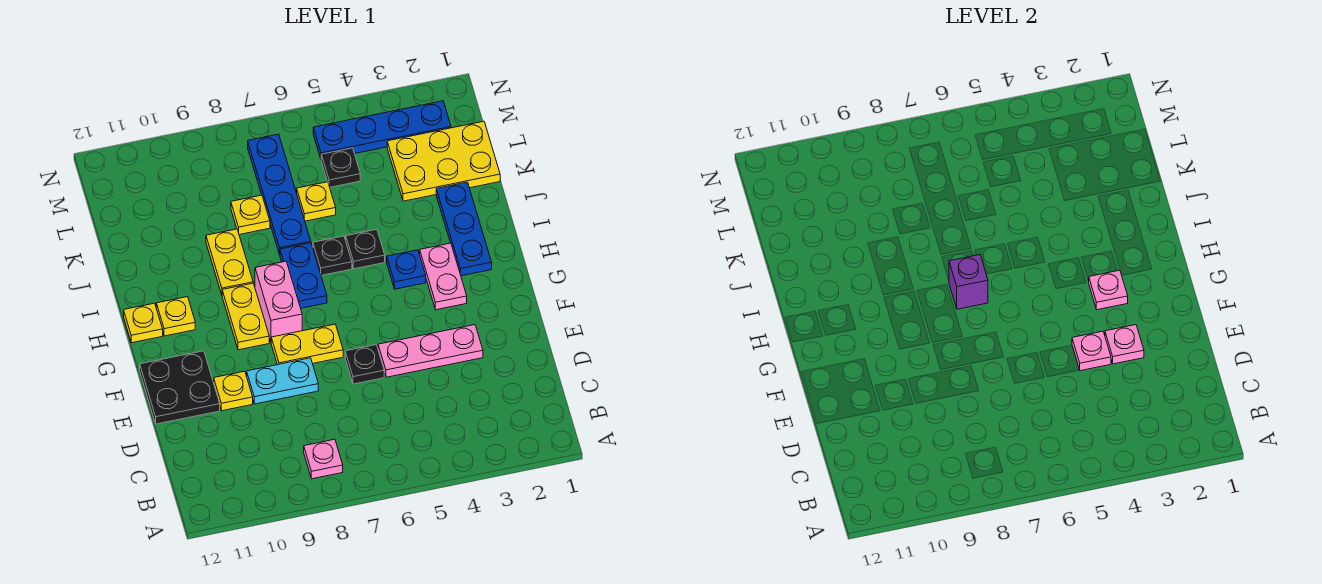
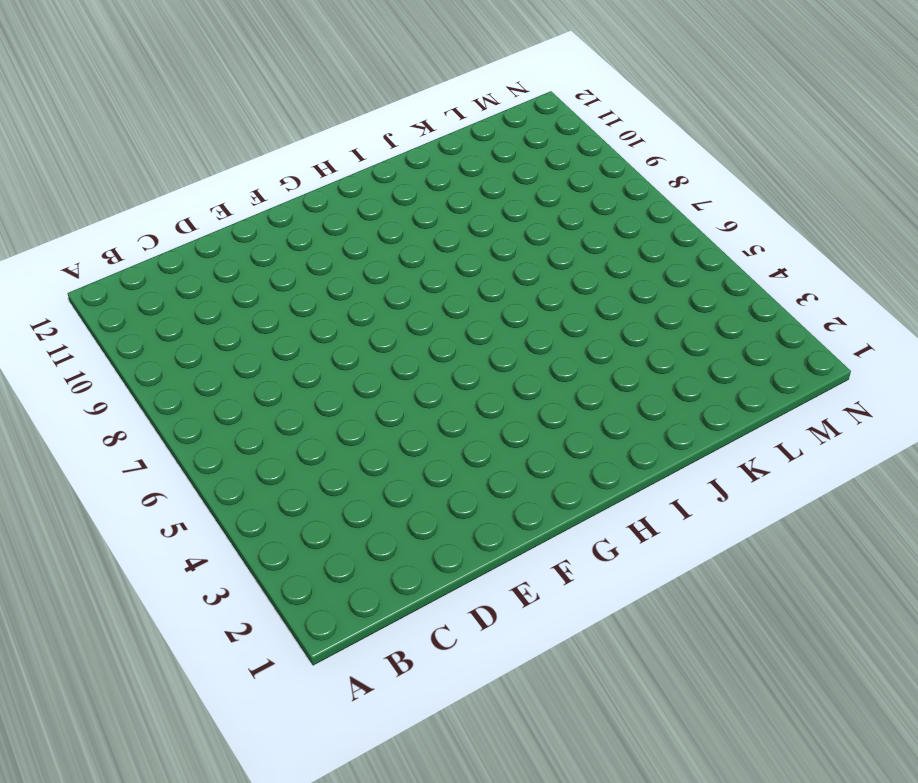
none -> pink plate B8 level 1
none -> pink plate E3:E5 level 1
none -> black plate E6 level 1

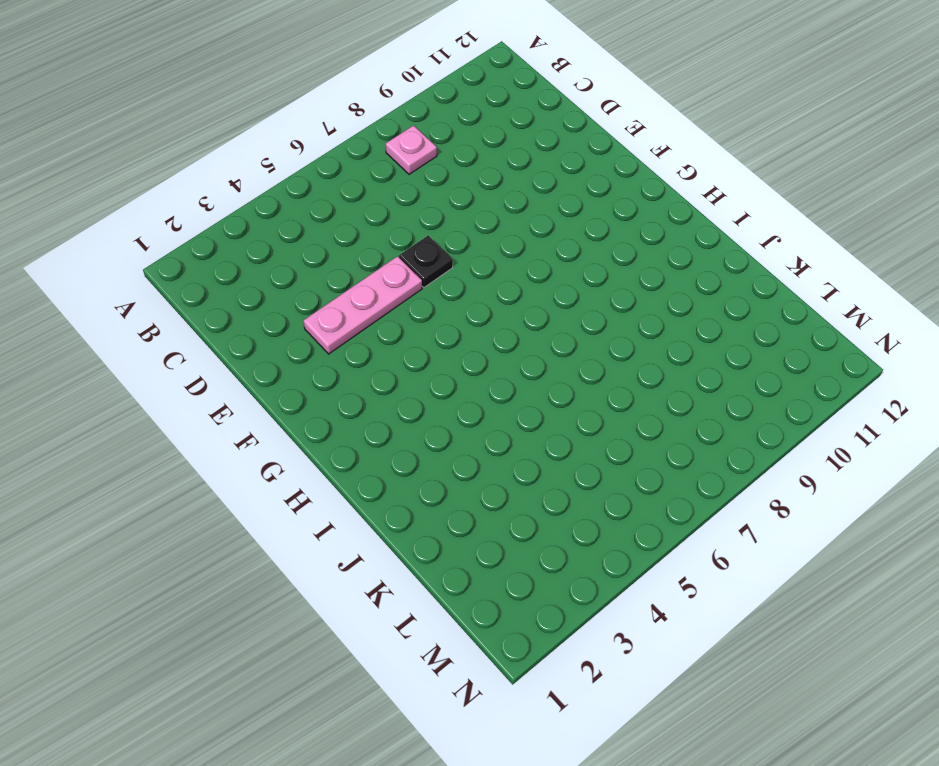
none -> cyan plate E8:E9 level 1
none -> yellow plate E10 level 1
none -> black plate E11:F12 level 1

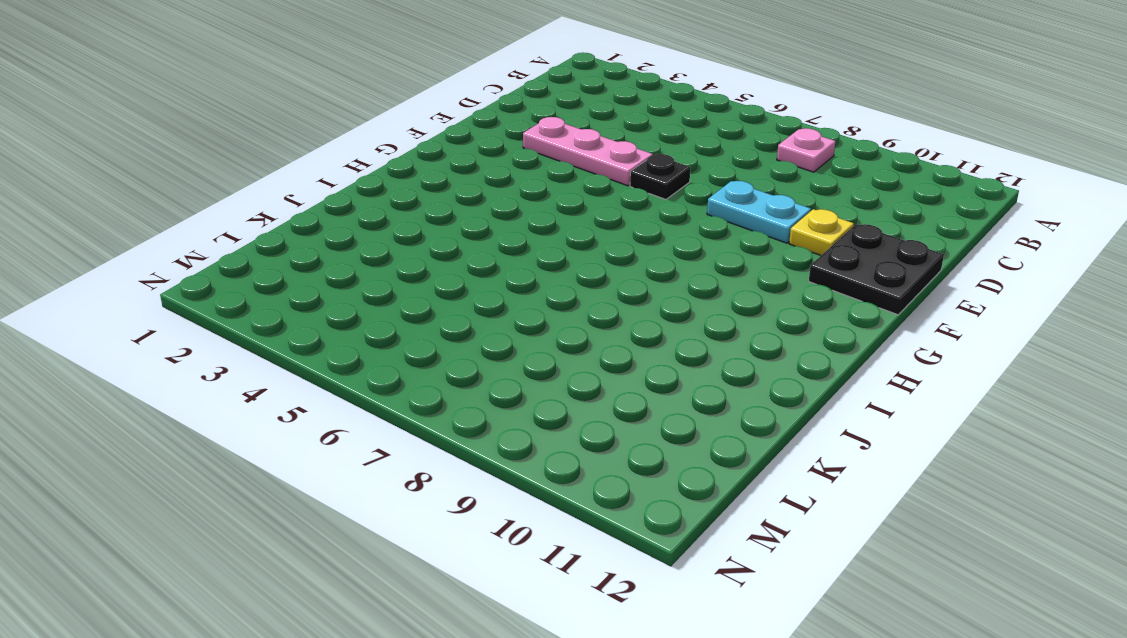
none -> yellow plate F7:F8 level 1
none -> pink plate G3:H3 level 1
none -> pink brick G8:H8 level 1

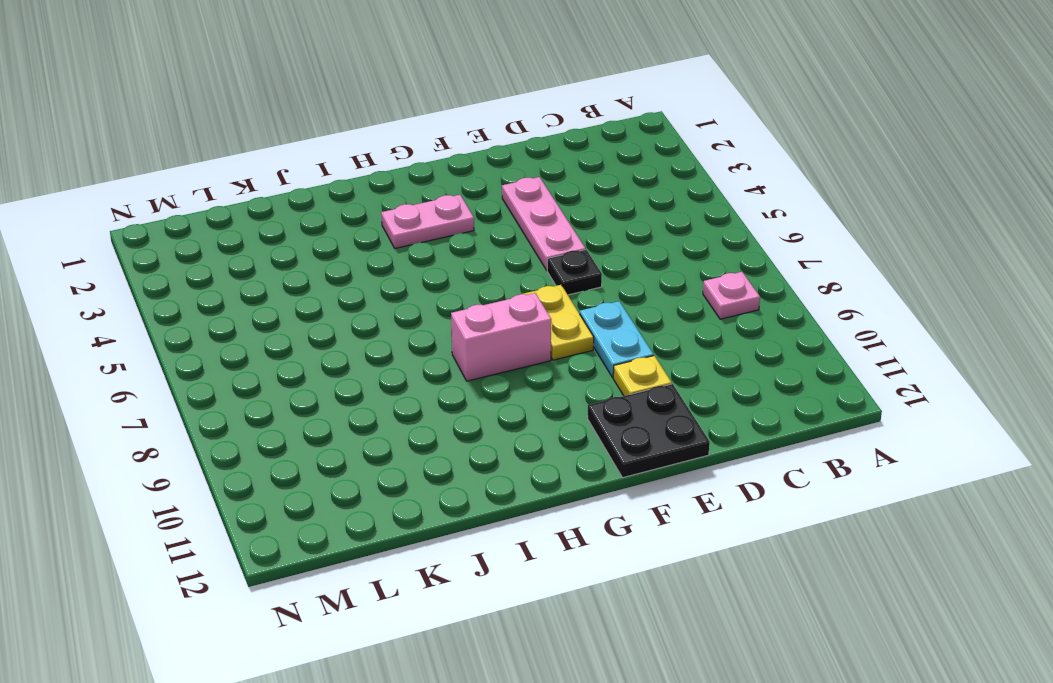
none -> yellow plate G9:H9 level 1
none -> blue plate H2:J2 level 1
none -> blue plate H4 level 1

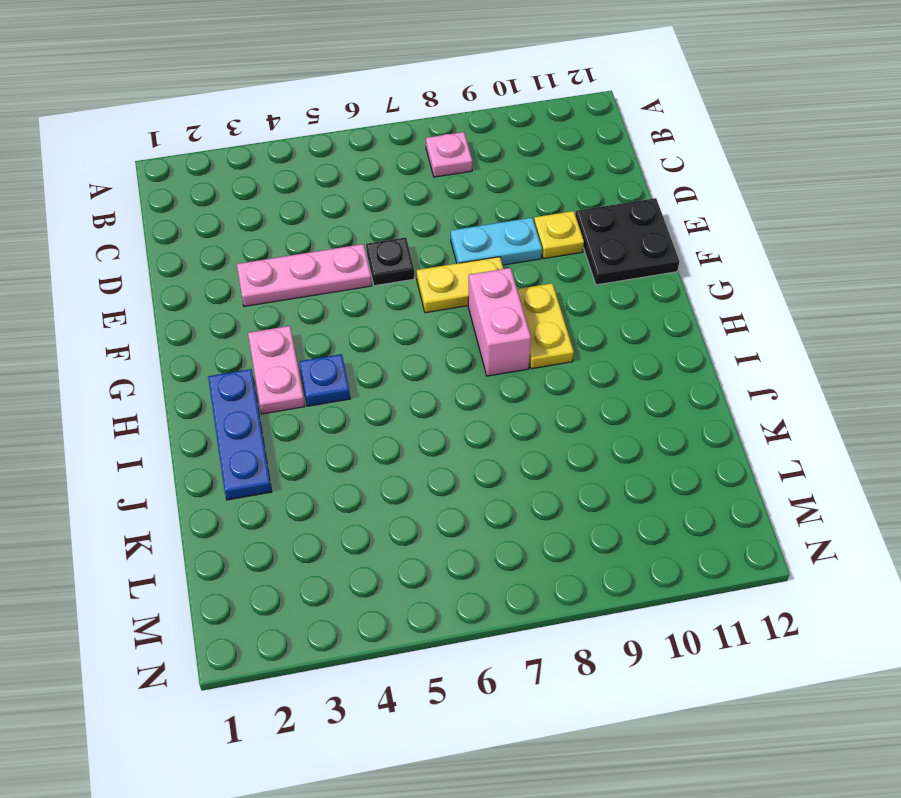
none -> blue plate H7:I7 level 1
none -> yellow plate H11 level 1
none -> yellow plate H12 level 1

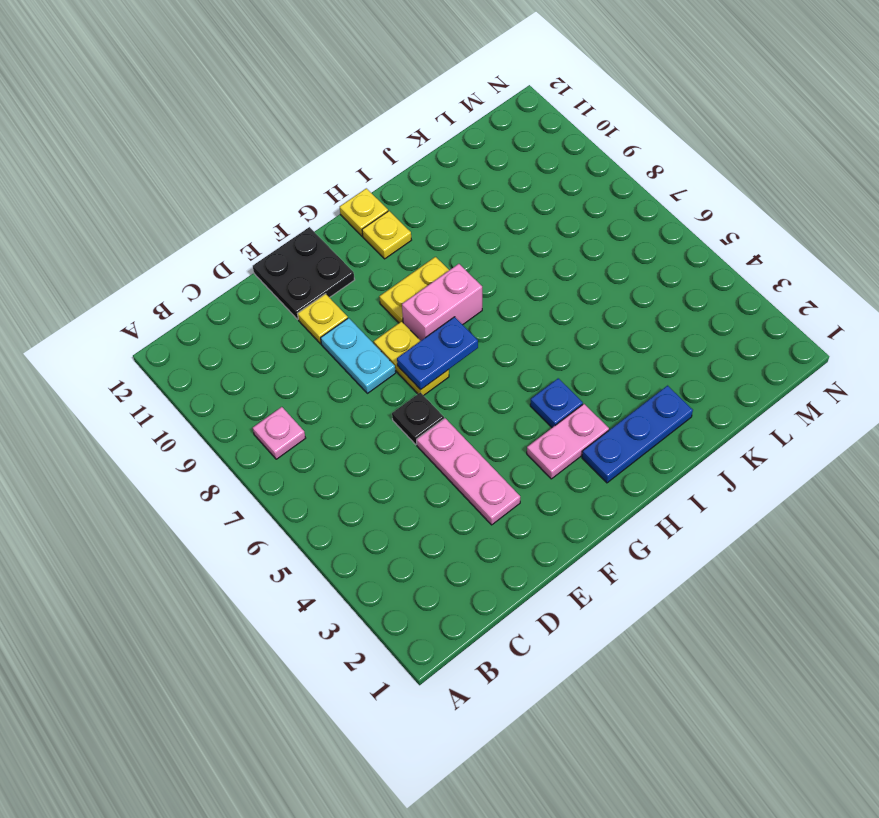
blue plate F7:G7 level 2 -> blue plate H7:I7 level 1
none -> black plate I5 level 1
none -> black plate I6 level 1
none -> yellow plate I9:J9 level 1

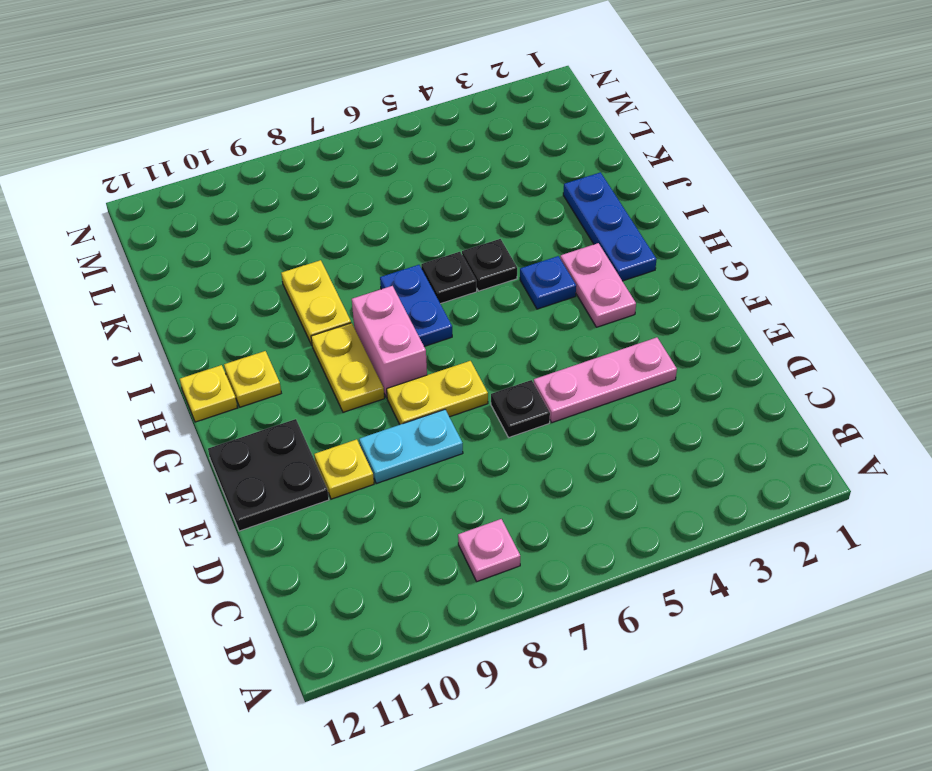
none -> blue plate J7:M7 level 1
none -> yellow plate K1:L3 level 1
none -> yellow plate K6 level 1

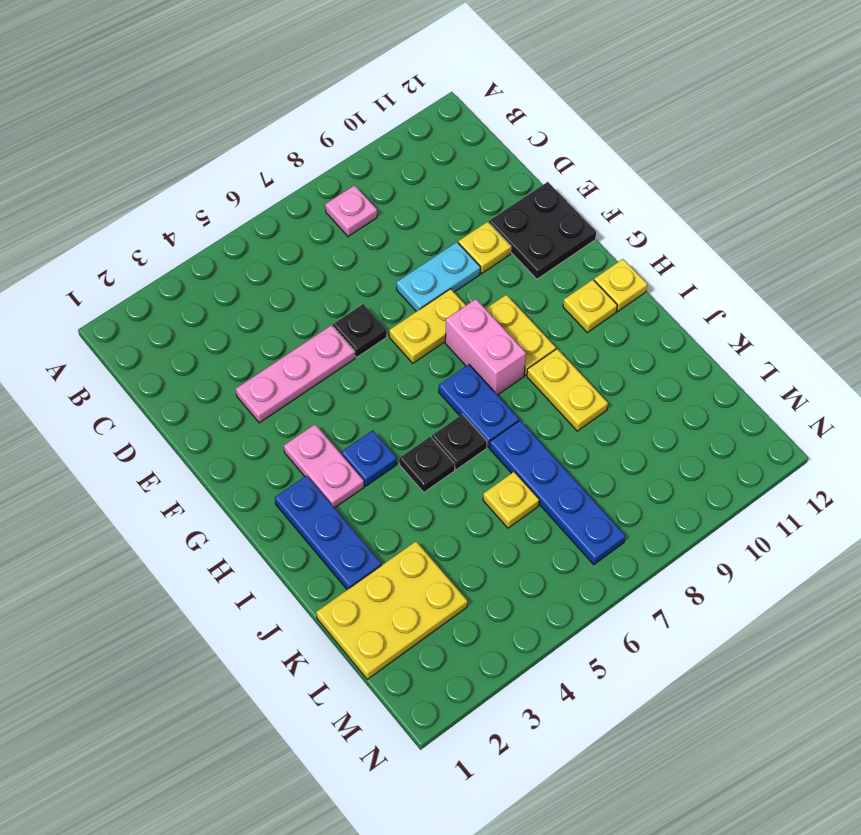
none -> yellow plate K8 level 1
none -> black plate L5 level 1
none -> blue plate M2:M5 level 1

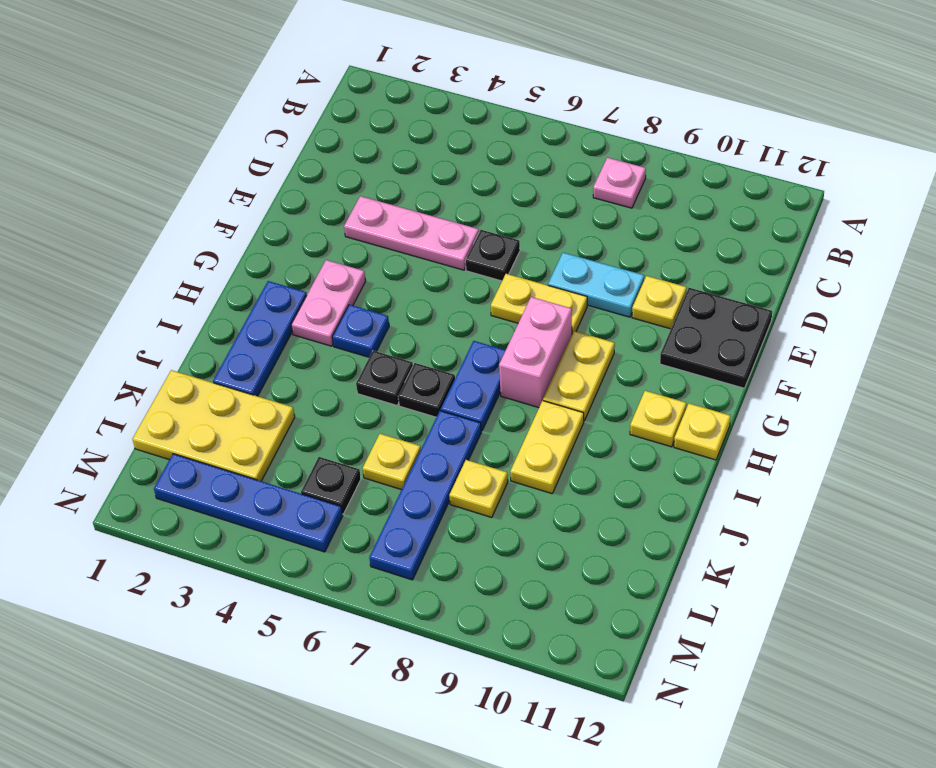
none -> pink plate E3 level 2
none -> pink plate E4 level 2
none -> pink plate G3 level 2

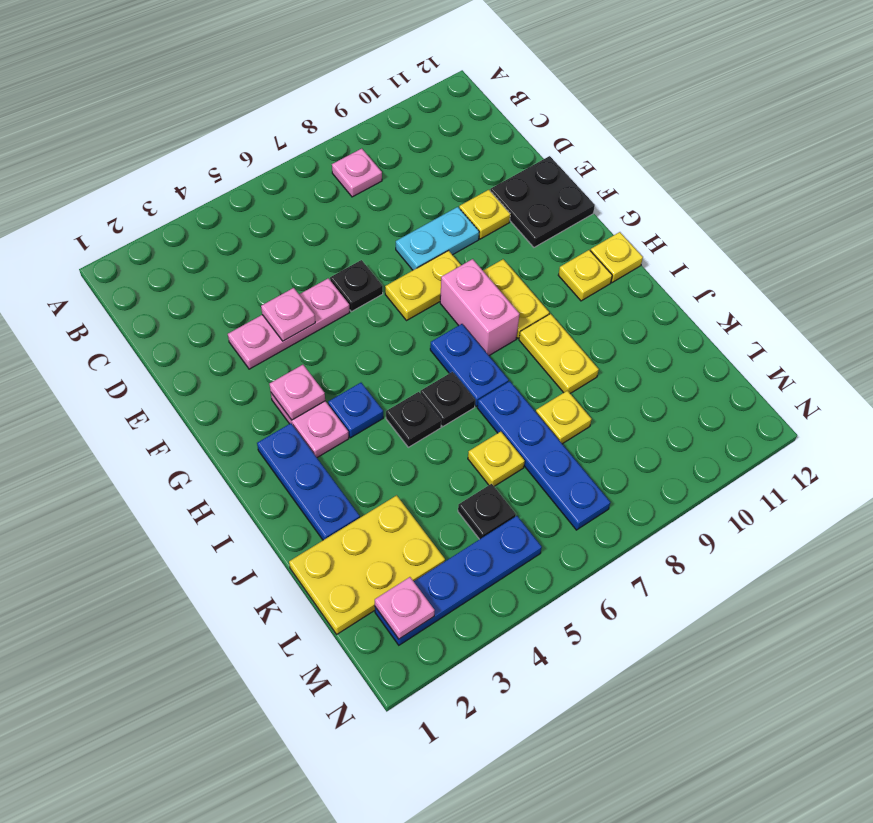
pink plate M2 level 2 -> pink plate E3 level 2
none -> purple brick H7 level 2

